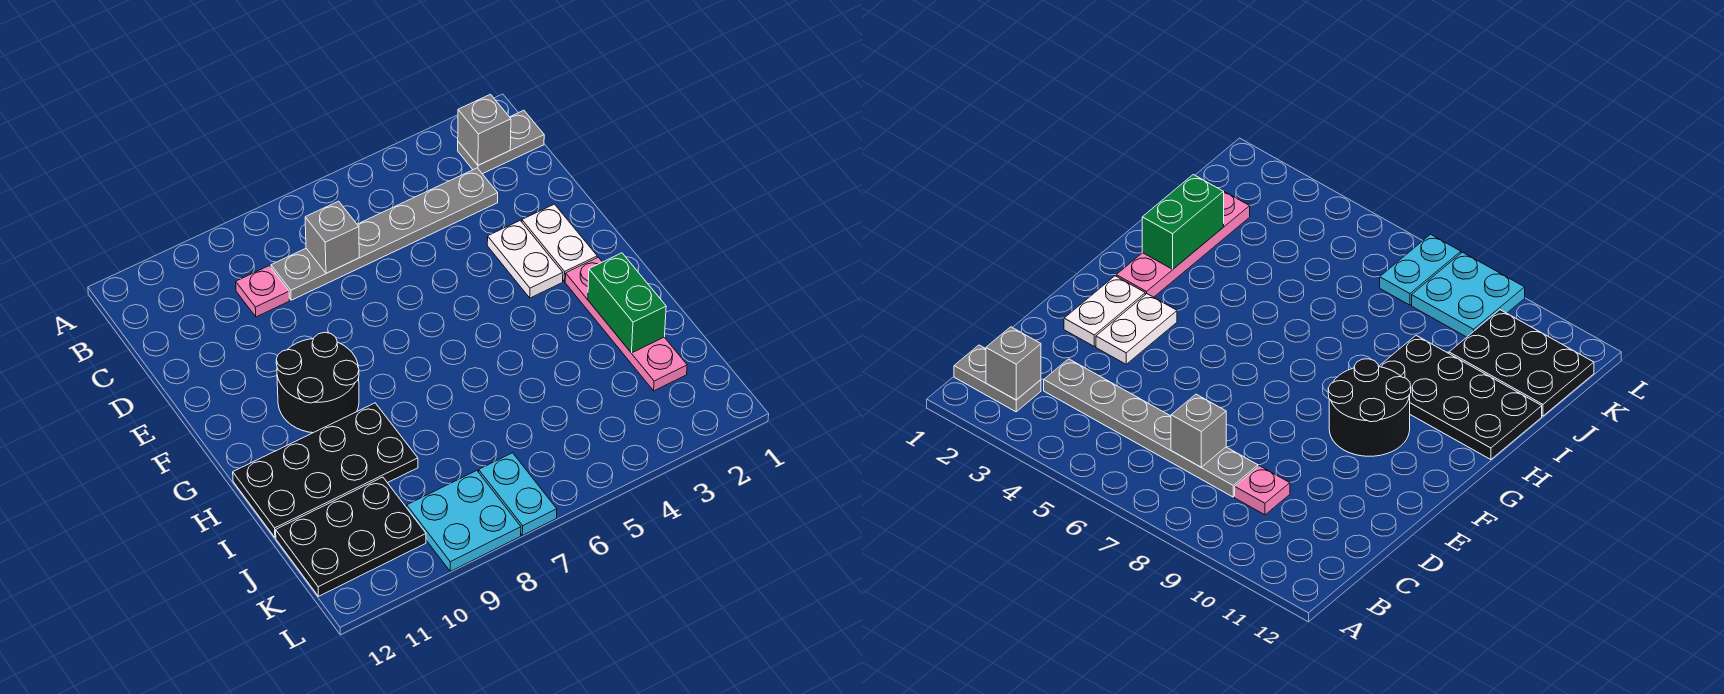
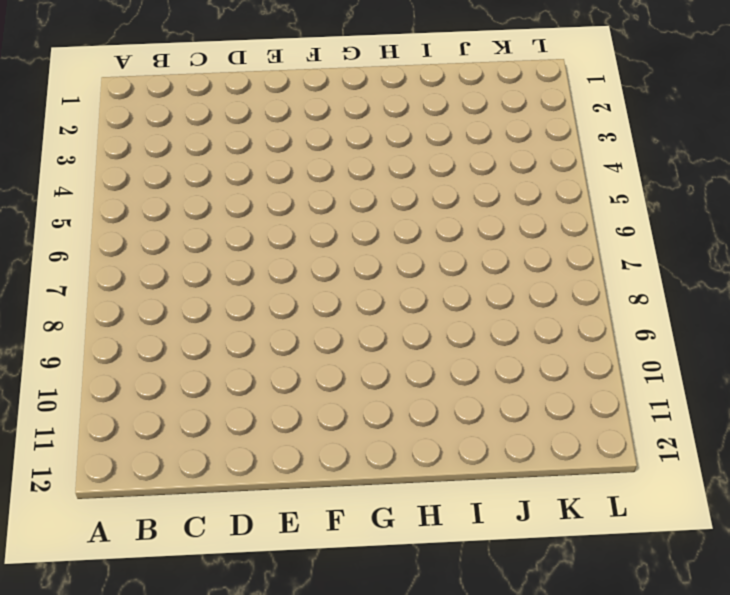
none -> grey plate B1:B2 level 1
none -> grey plate C3:C8 level 1
none -> pink plate C9 level 1

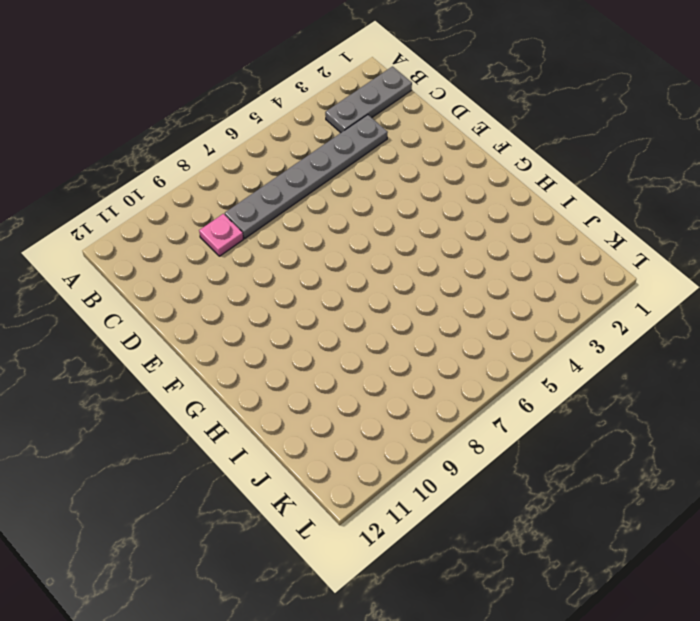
grey plate B1:B3 level 1 -> grey plate B1:B2 level 1
none -> white plate E2:F2 level 1
none -> white plate E3:F3 level 1
none -> black round brick F9:G10 level 1

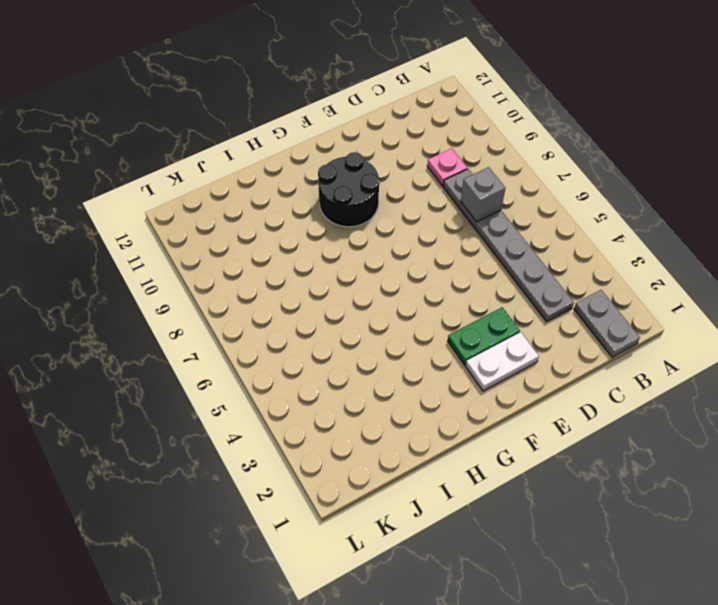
green plate E3:F3 level 1 -> white plate E3:F3 level 1
none -> pink plate G2:J2 level 1
none -> black plate H9:I12 level 1
none -> black plate J10:K12 level 1

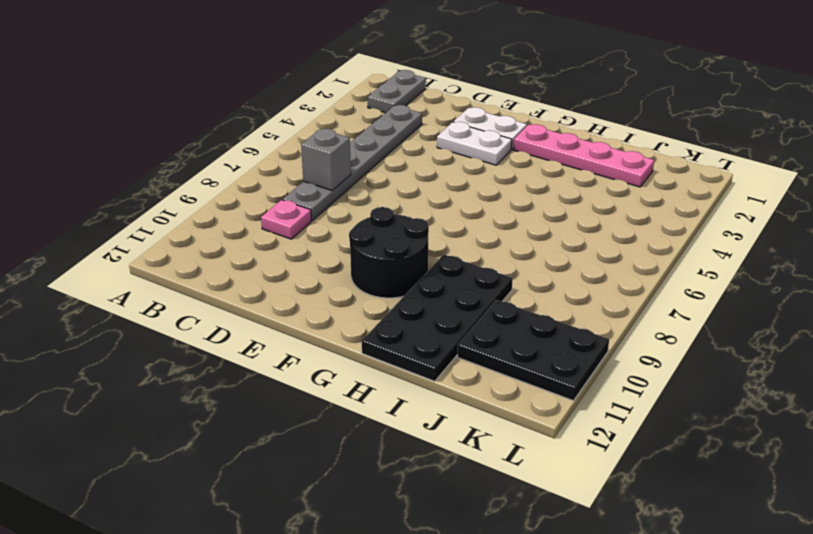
black plate J10:L11 level 1 -> black plate J10:K12 level 1
none -> cyan plate K7:L7 level 1
none -> cyan plate K8:L9 level 1
none -> grey brick B2 level 2

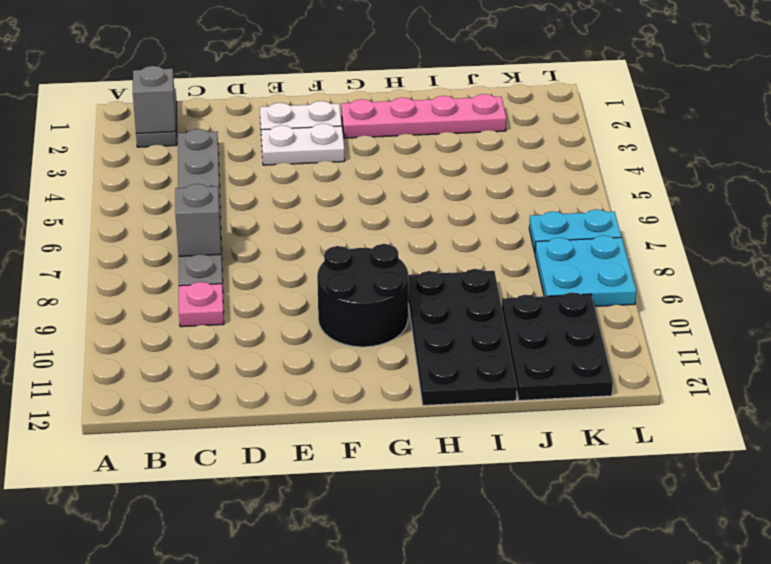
none -> green brick H2:I2 level 2

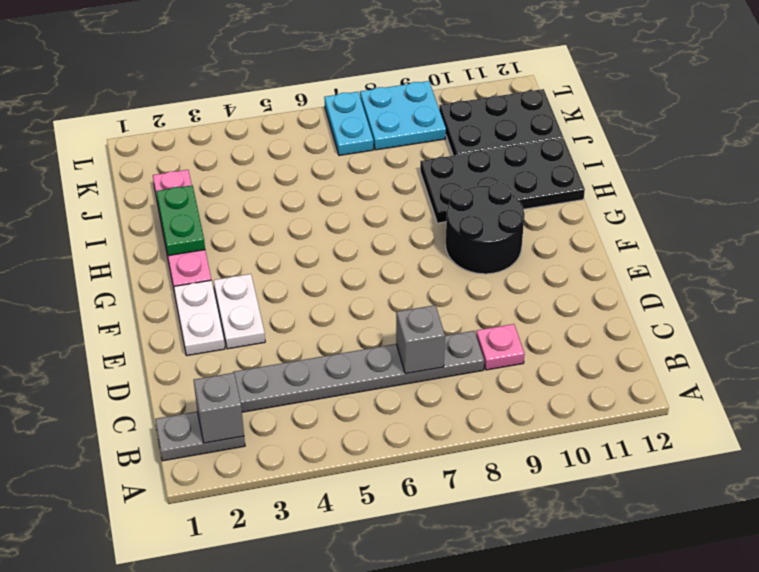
green plate H2:I2 level 2 -> green brick H2:I2 level 2

